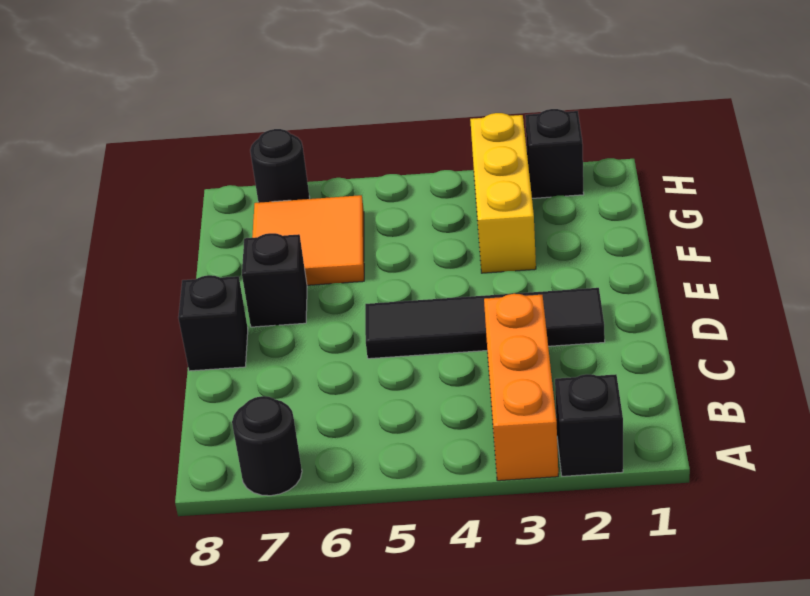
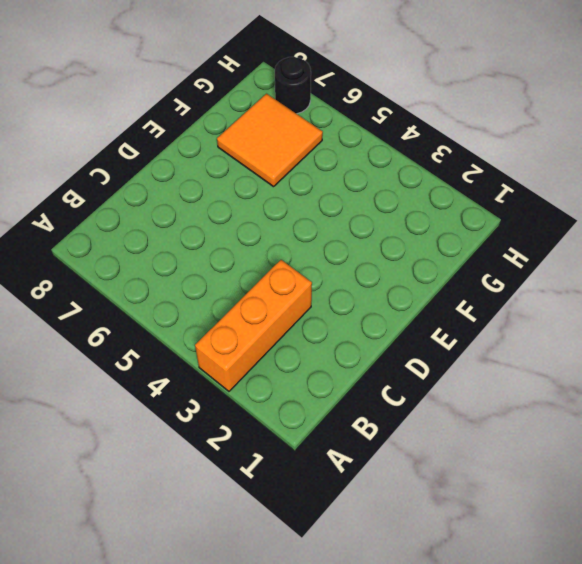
none -> black brick A2 level 1
none -> black round brick A7 level 1

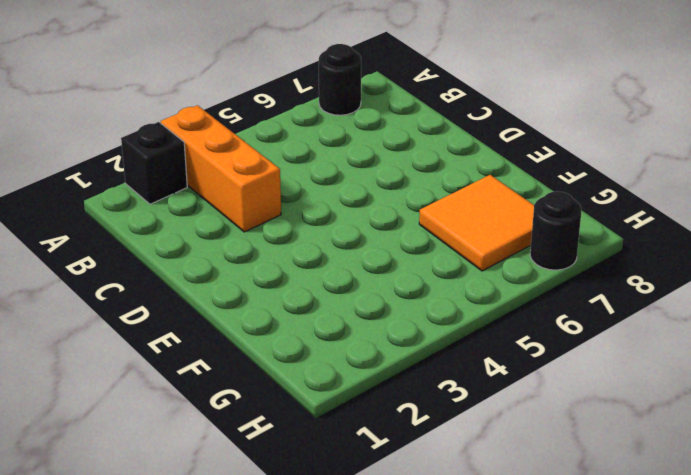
none -> black tile D2:D5 level 1
none -> black brick D8 level 1

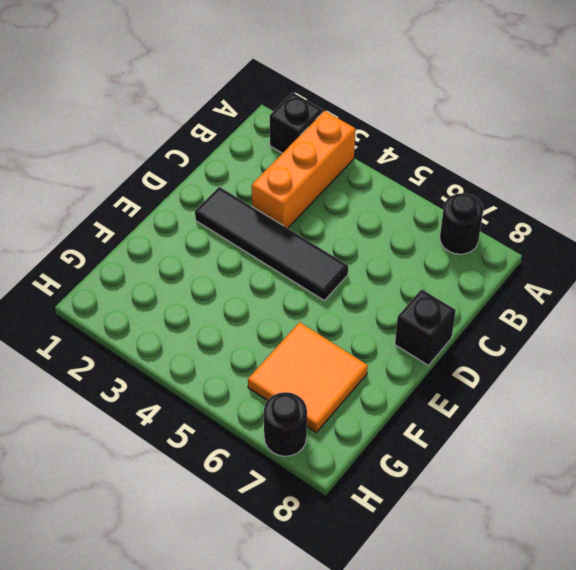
none -> black brick E7 level 1
none -> yellow brick F3:H3 level 1

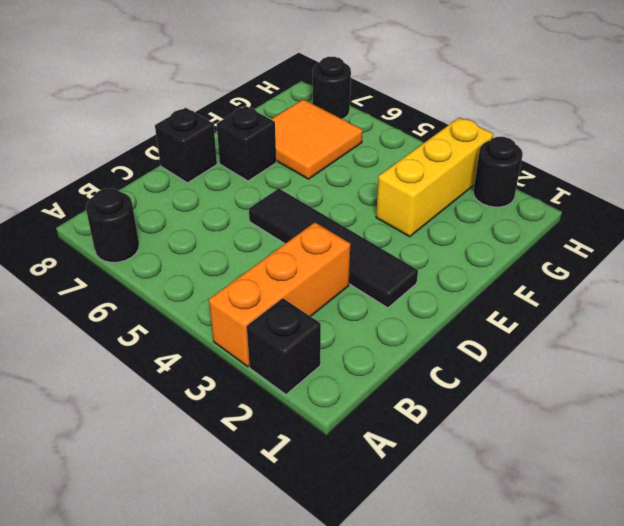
black round brick H2 level 1 -> black brick H2 level 1

